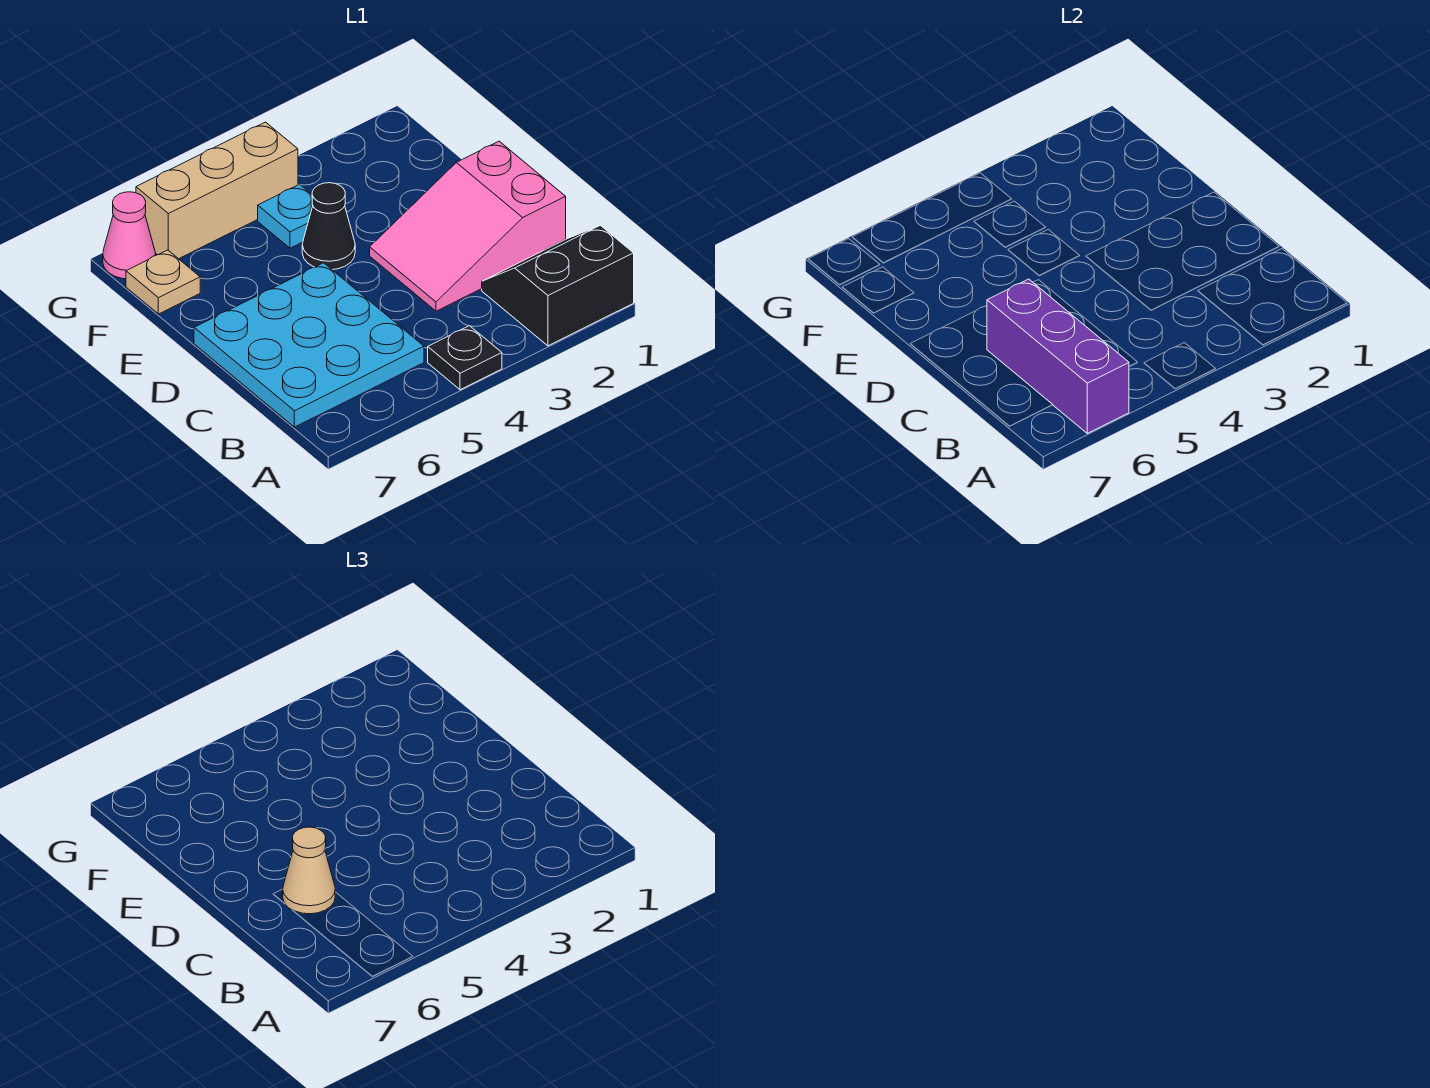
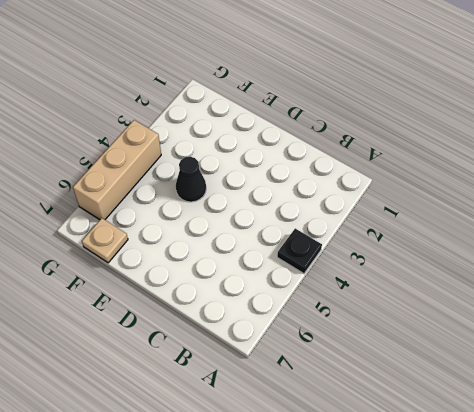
none -> black slope A1:B2 level 1 top A
none -> cyan plate B5:D7 level 1

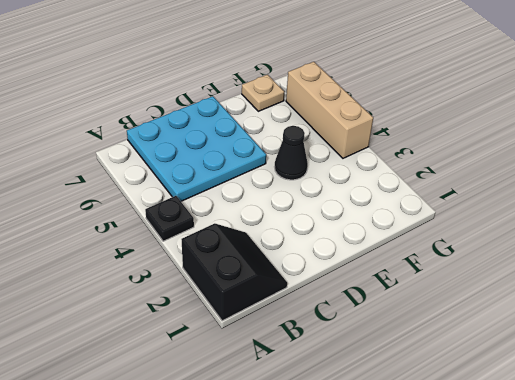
none -> pink slope C1:D3 level 1 top 1
none -> cyan plate F4 level 1

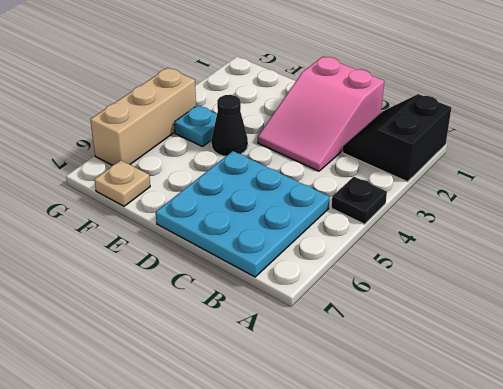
none -> pink cone G7 level 1
none -> purple brick A6:C6 level 2

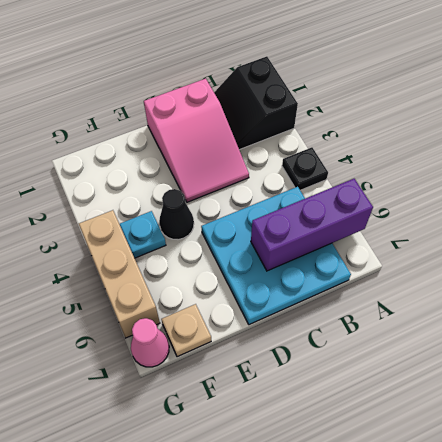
none -> tan cone C6 level 3

